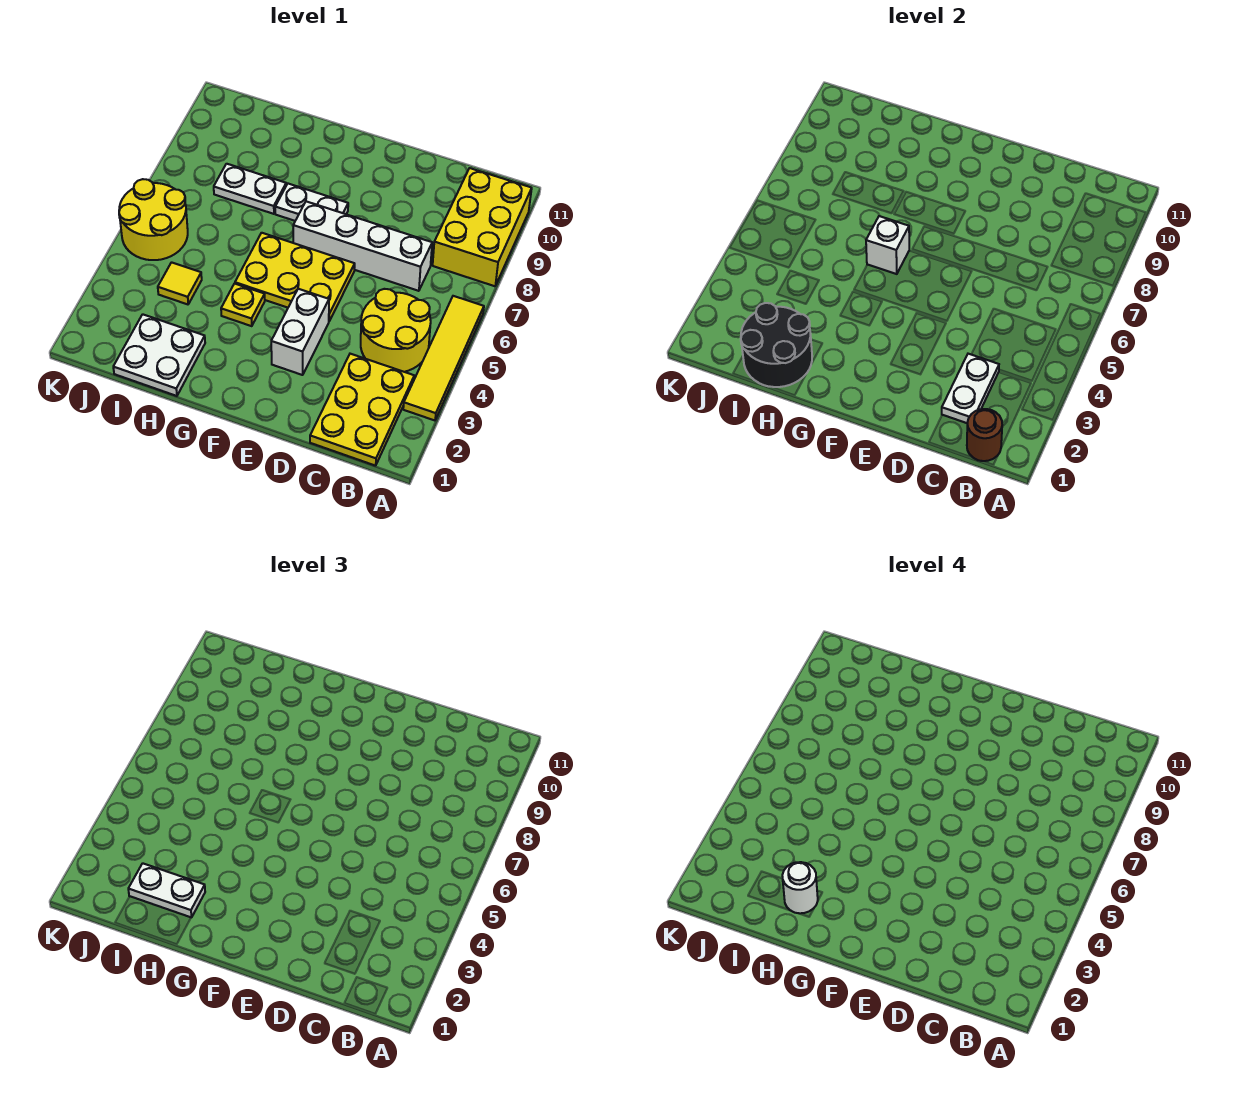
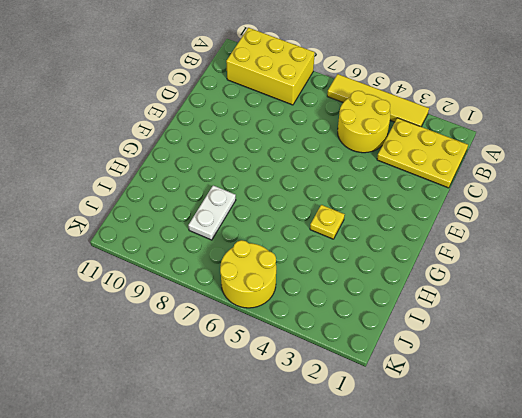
none -> white brick C7:F7 level 1
none -> white brick E3:E4 level 1
none -> yellow plate E5:G6 level 1

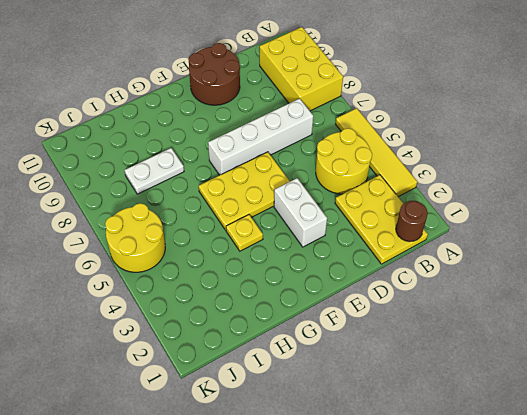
brown round brick D10:E11 level 1 -> none
none -> white plate F8:G8 level 1
none -> white plate H1:I2 level 1
none -> yellow tile I4 level 1

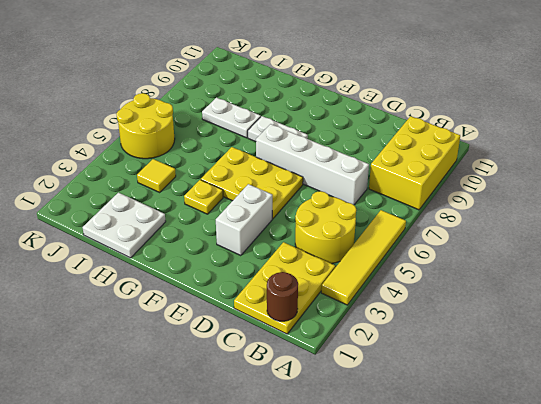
none -> white plate C2:C3 level 2
none -> white brick G6 level 2
none -> black round brick H1:I2 level 2

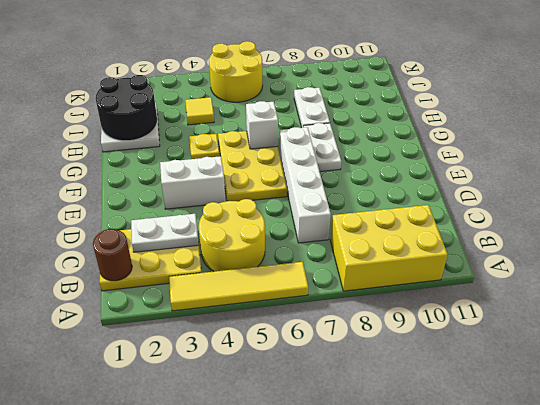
none -> white plate H2:I2 level 3
none -> white round brick H2 level 4

